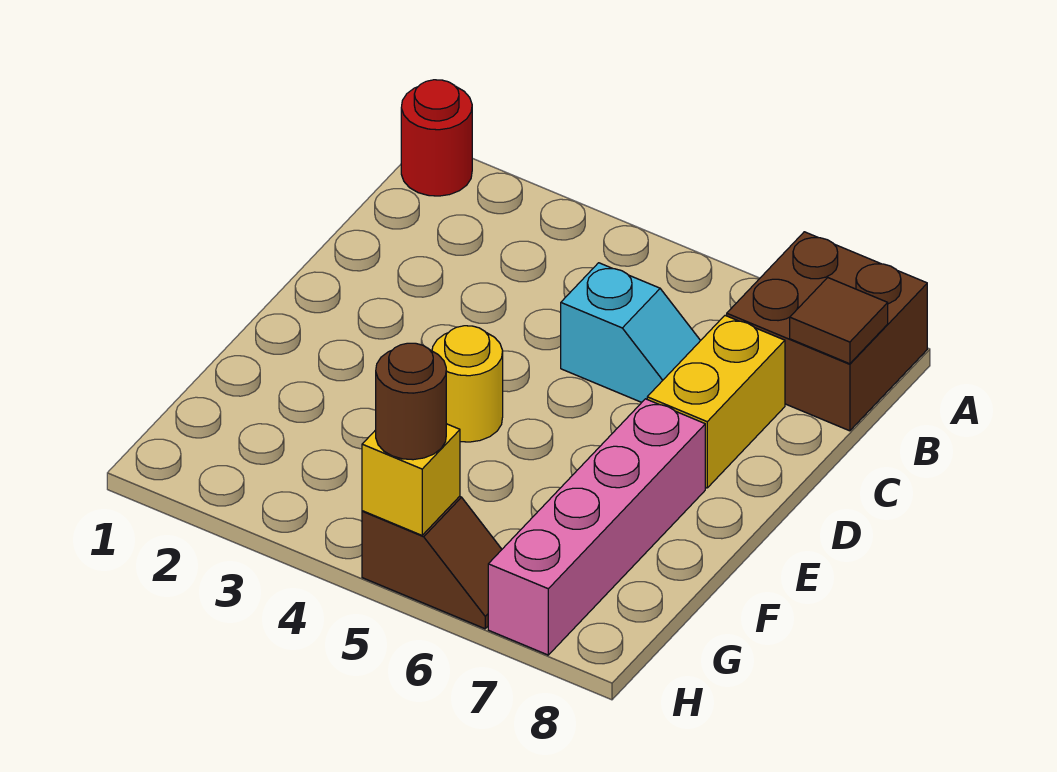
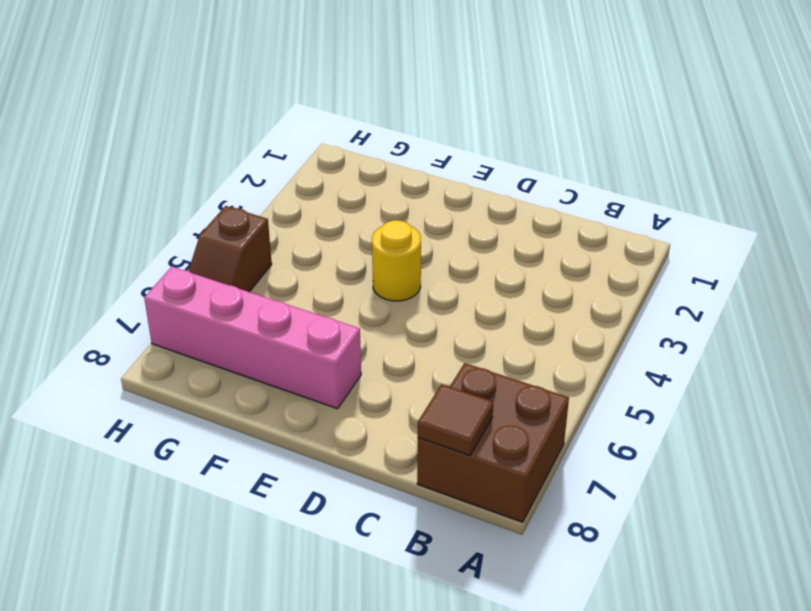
none -> red round brick A1 level 1
none -> cyan slope C5:C6 level 1 top 5

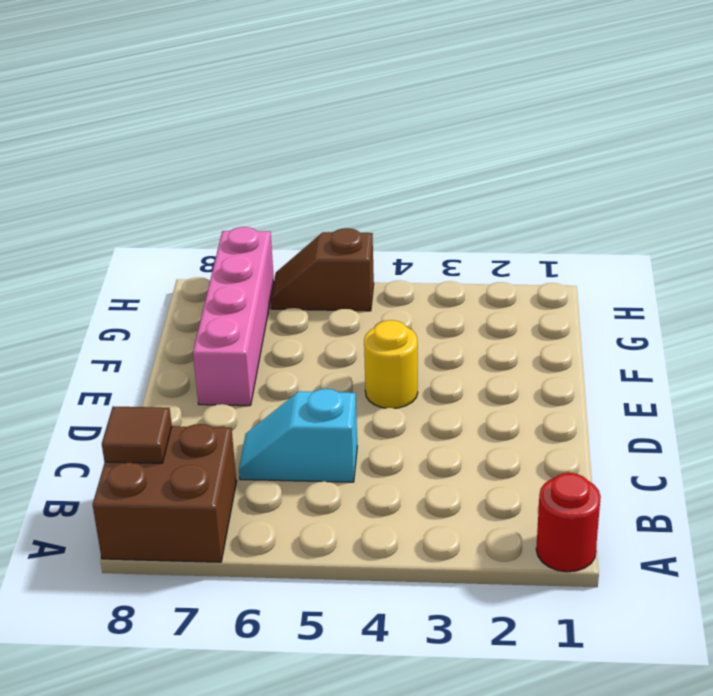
none -> yellow brick C7:D7 level 1
none -> yellow brick H5 level 2

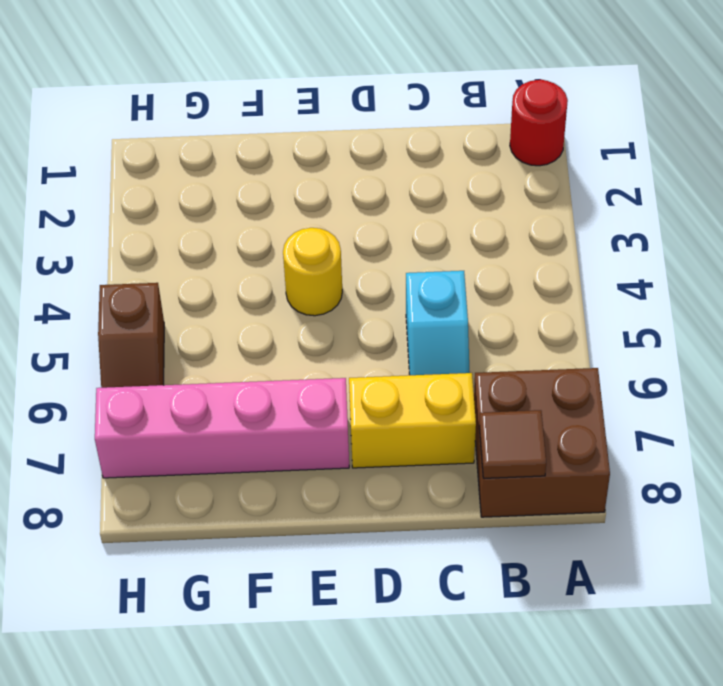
none -> yellow brick H5 level 2
none -> brown round brick H5 level 3

